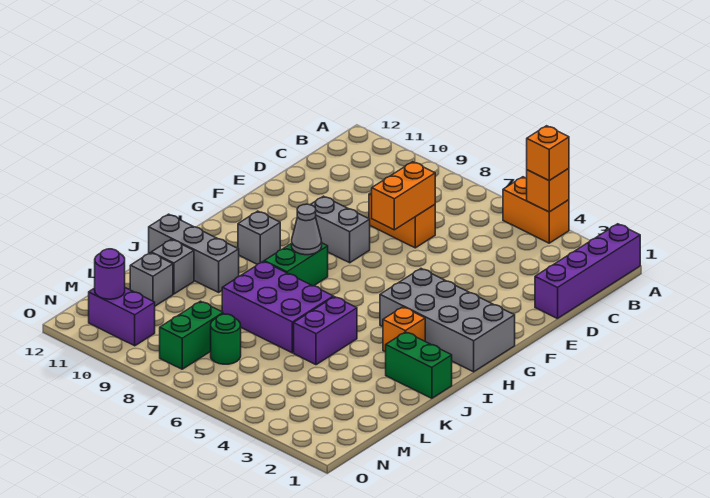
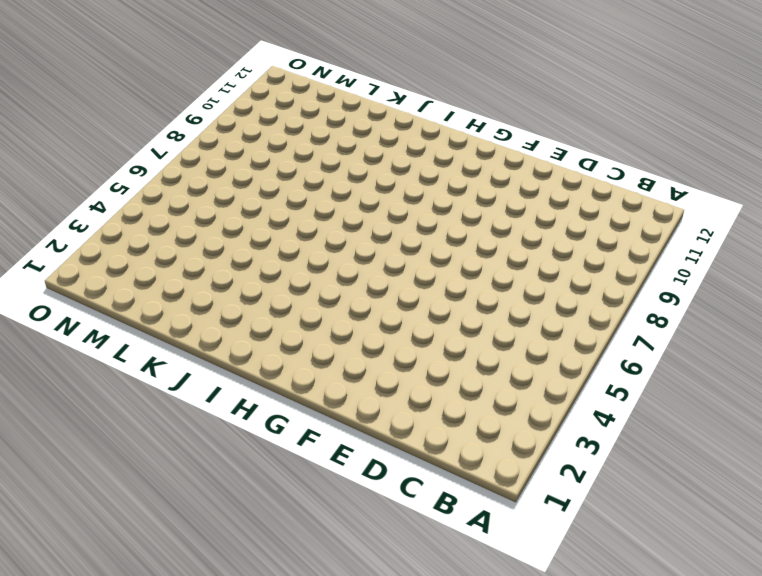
none -> purple brick A1:D1 level 1
none -> orange brick A4:A5 level 1
none -> orange brick D7:D8 level 1

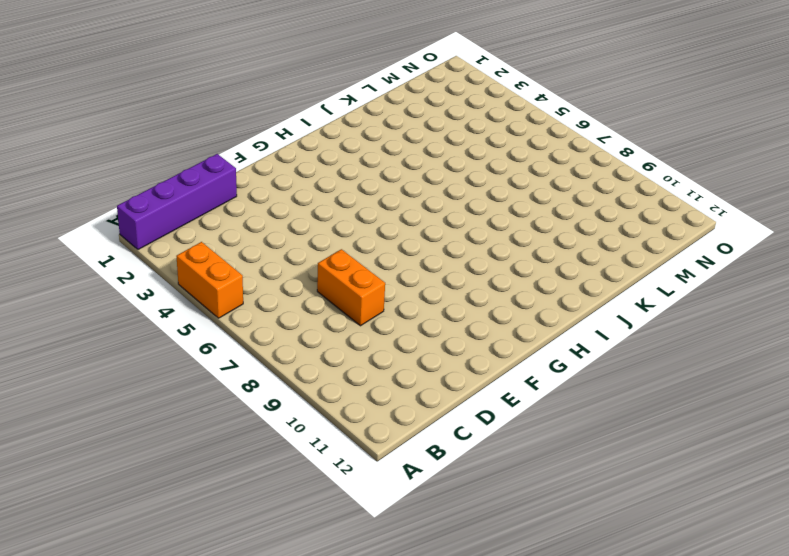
none -> grey brick F8:F9 level 1
none -> grey brick G1:H4 level 1
none -> green brick H8:I8 level 1

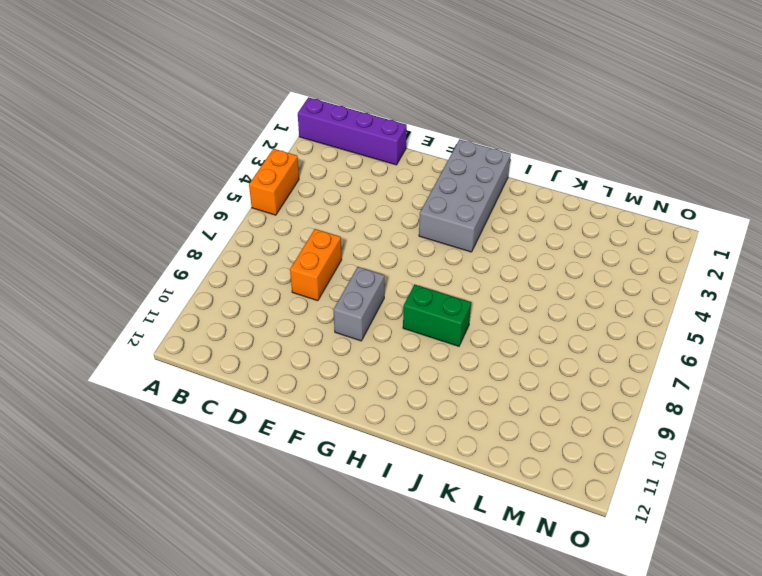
none -> grey brick H10 level 1
none -> orange brick I3 level 1
none -> green brick J1:J2 level 1

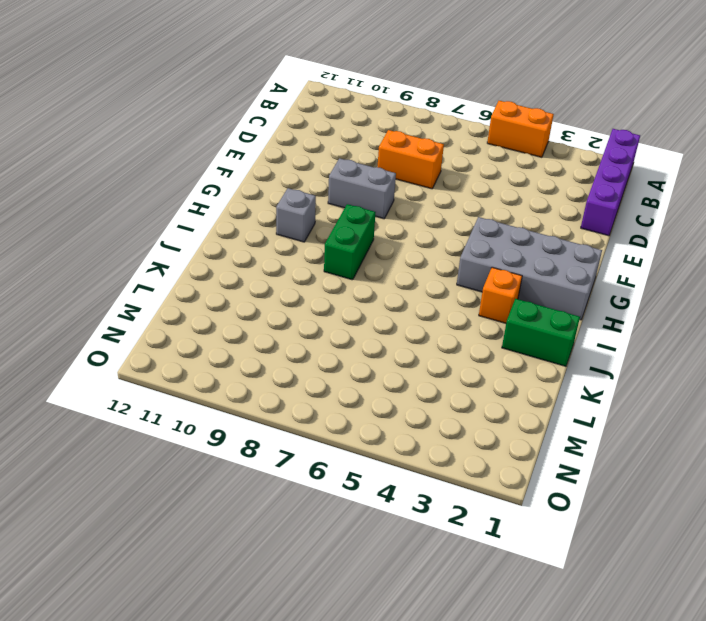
none -> purple brick J5:K5 level 1
none -> purple brick J6:K8 level 1
none -> grey brick J10:J12 level 1

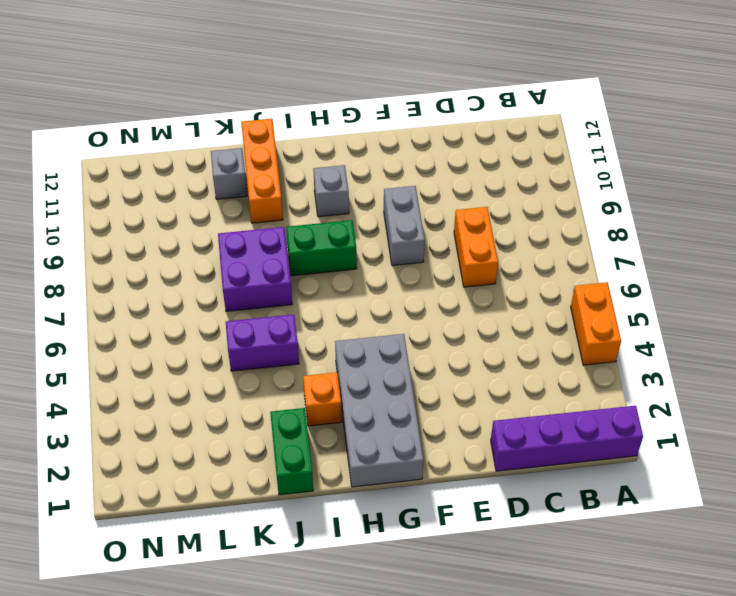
purple brick J7:K8 level 1 -> purple brick J6:K8 level 1
orange brick J10:J12 level 1 -> grey brick J10:J12 level 1
none -> grey brick L11 level 1
none -> green round brick M7 level 1
none -> green brick M8:N8 level 1

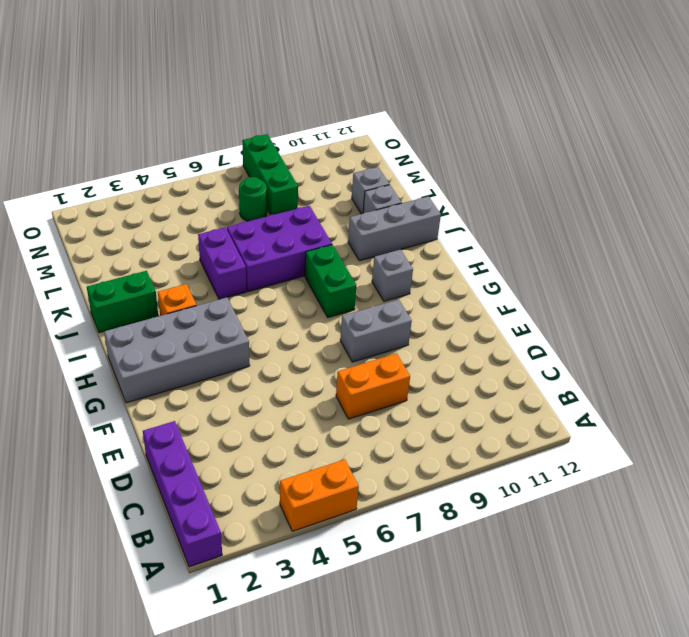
green brick M8:O8 level 1 -> green brick M8:N8 level 1
none -> purple brick N10:N11 level 1
none -> orange brick A4 level 2
none -> orange brick D7:E7 level 2

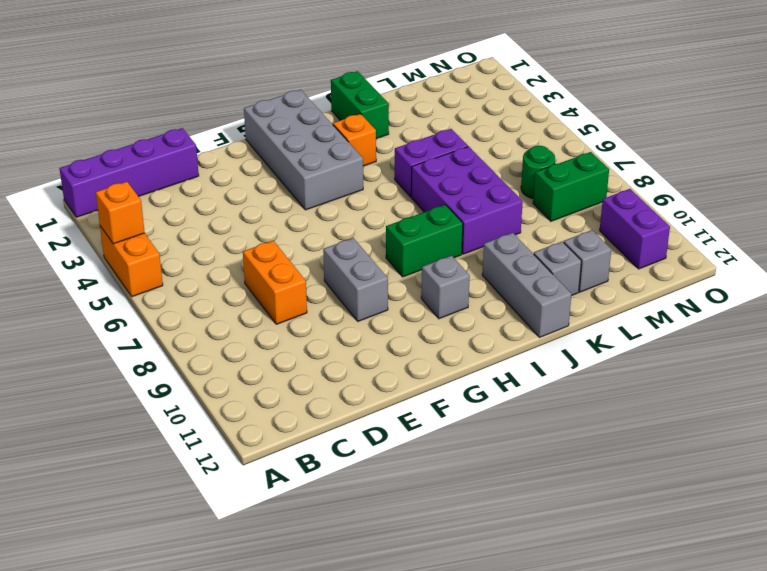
none -> orange brick D7:E7 level 2
none -> grey cone H8 level 2
none -> purple round brick N11 level 2

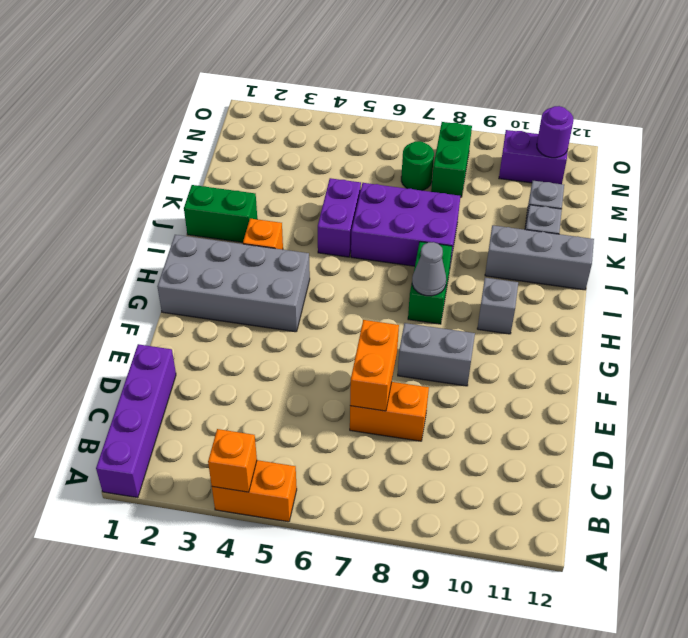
none -> orange brick A4 level 3

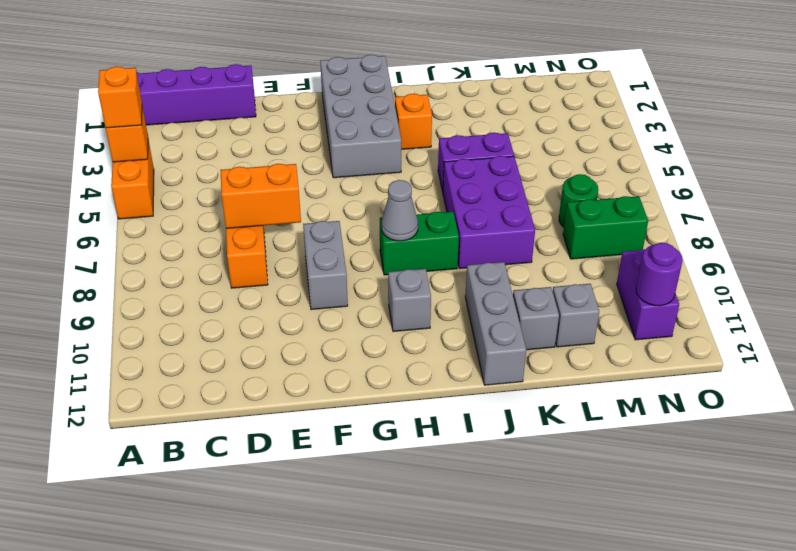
none -> green brick J1:J2 level 1

